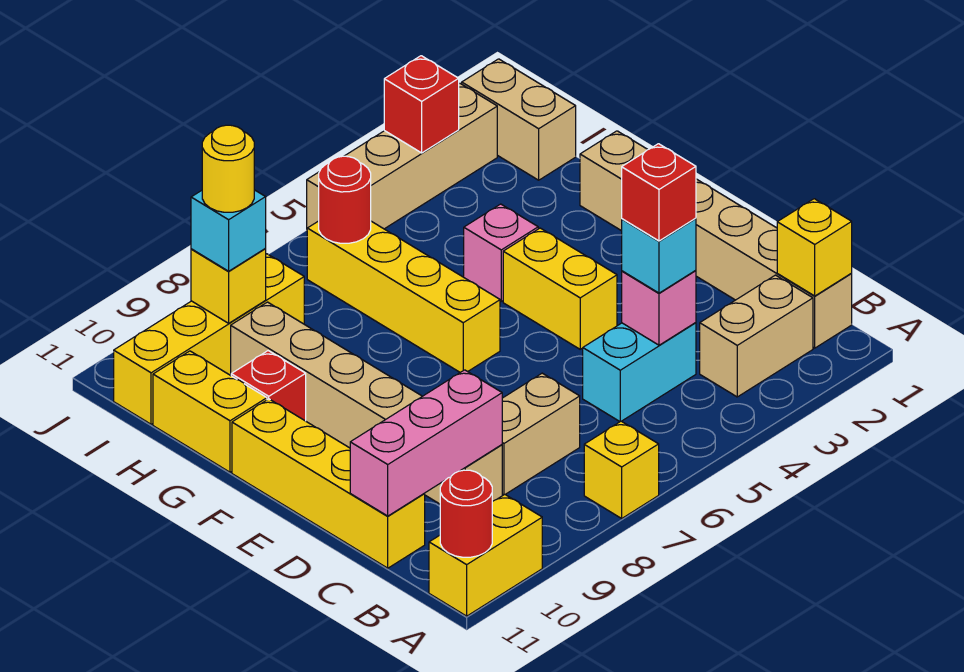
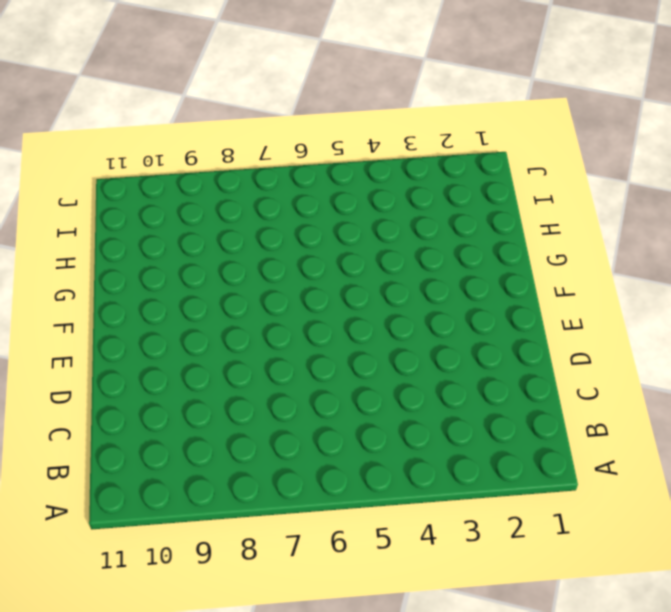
none -> yellow brick A7 level 1
none -> yellow brick A10:A11 level 1
none -> tan brick B1:G1 level 1

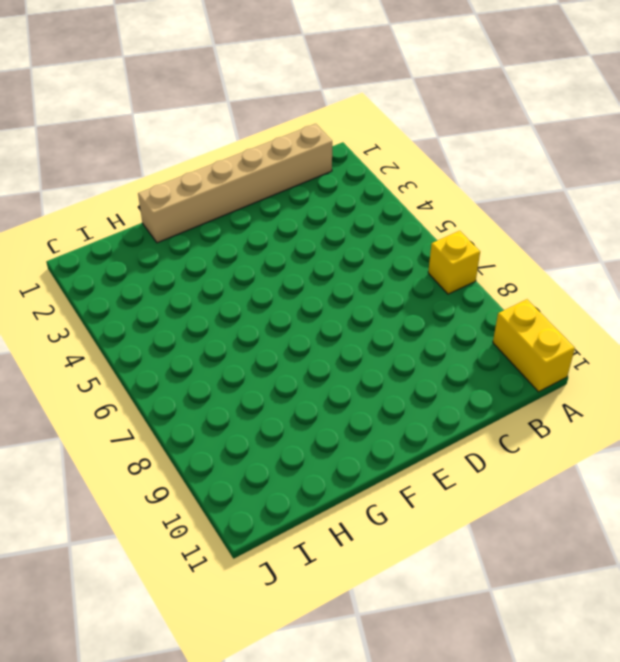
none -> tan brick B2:B3 level 1
none -> cyan brick C4:C5 level 1
none -> tan brick C7:C8 level 1

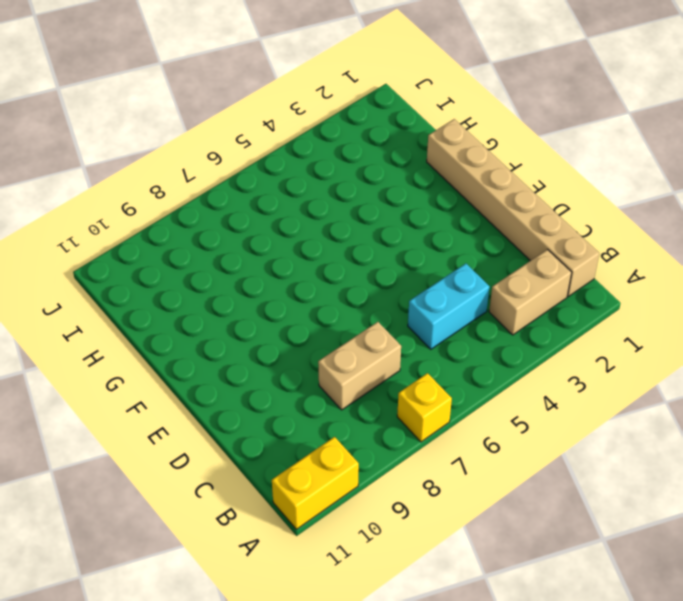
none -> tan brick C9:H9 level 1
none -> yellow brick C11:F11 level 1
none -> yellow brick E4:F4 level 1

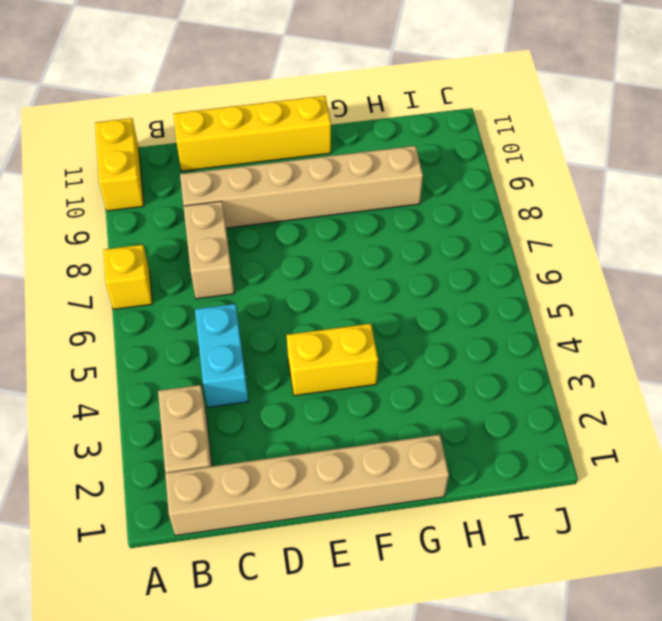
none -> yellow brick F6:I6 level 1
none -> pink brick G4 level 1
none -> red brick G10 level 1

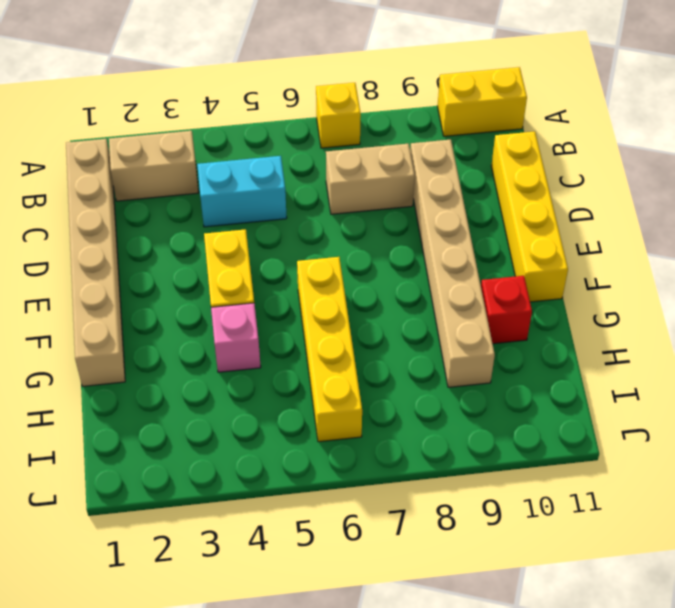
none -> yellow brick G11:H11 level 1
none -> tan brick I1:J1 level 1
none -> yellow brick I8:I11 level 1

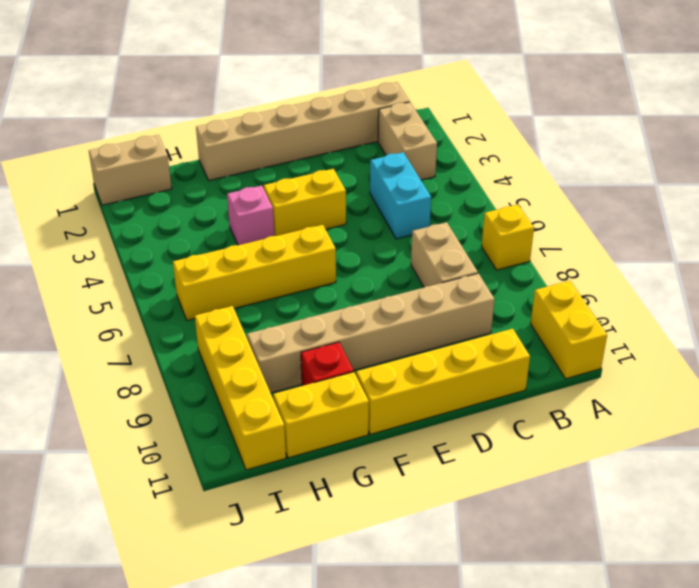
none -> tan brick J2:J5 level 1
none -> red round brick A11 level 2
none -> yellow brick B1 level 2

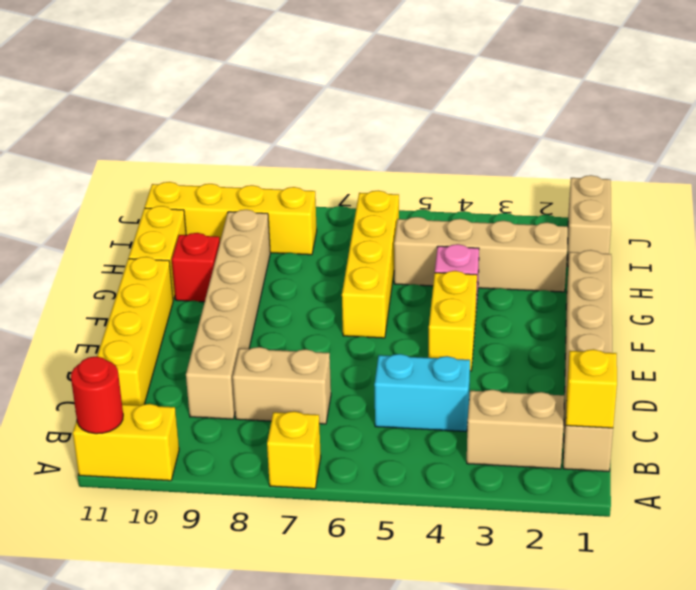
tan brick H2:H5 level 1 -> tan brick J2:J5 level 1
none -> pink brick C4 level 2
none -> pink brick C9:C11 level 2
none -> red round brick I6 level 2

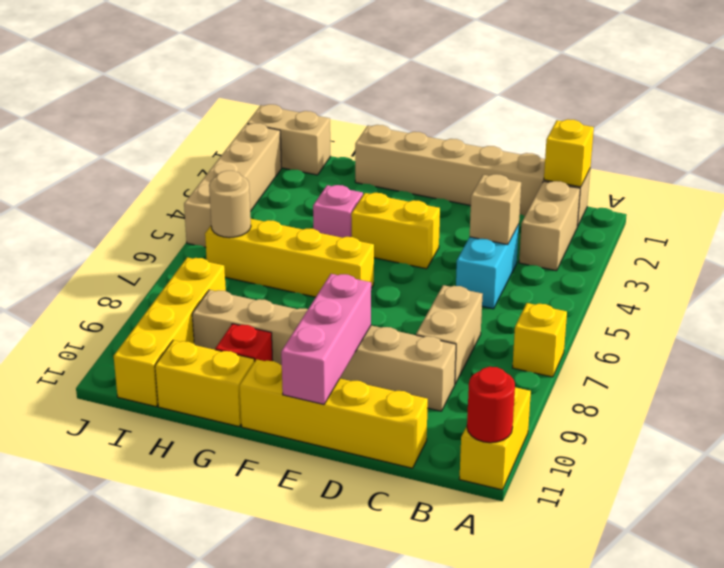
tan brick C4 level 2 -> pink brick C4 level 2
pink brick E9:E11 level 2 -> pink brick C9:C11 level 2
tan round brick I6 level 2 -> red round brick I6 level 2
none -> yellow brick I9 level 2
none -> red brick J3 level 2
none -> cyan brick C4 level 3

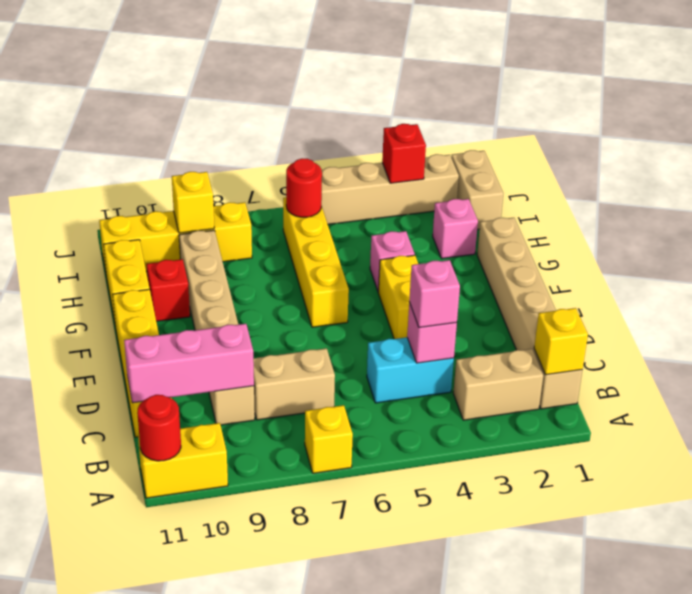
pink brick C4 level 3 -> cyan brick C4 level 3
pink brick H2 level 1 -> none
none -> cyan brick I9 level 3
none -> red brick C4 level 4
none -> yellow round brick I9 level 4

